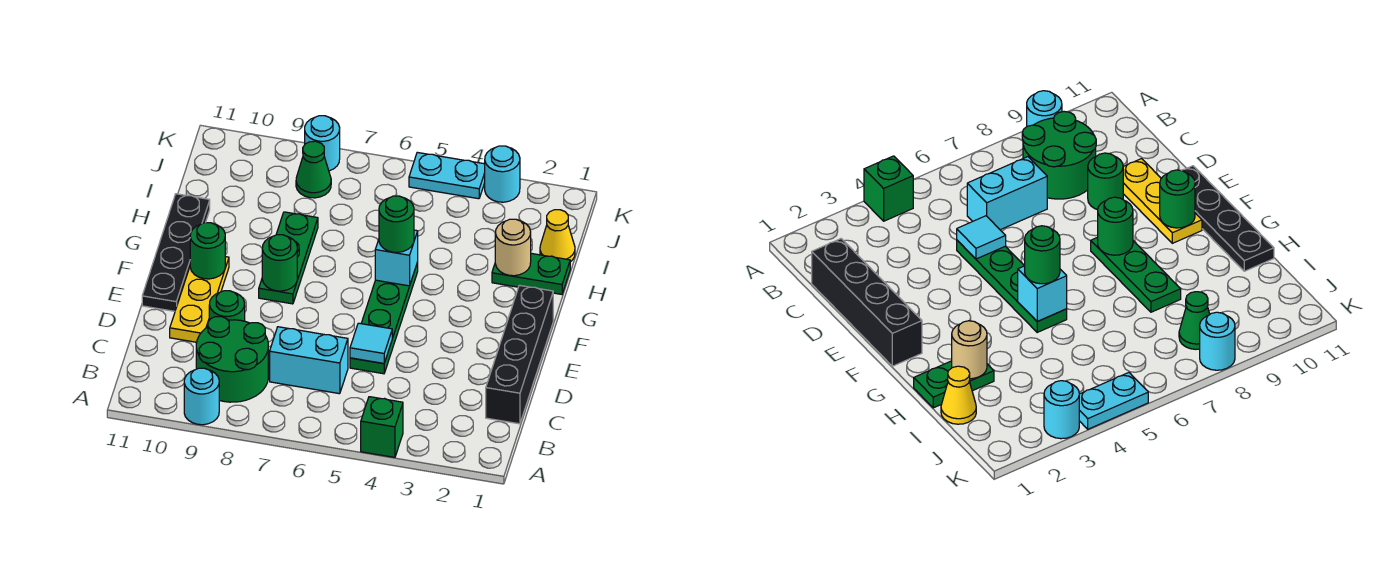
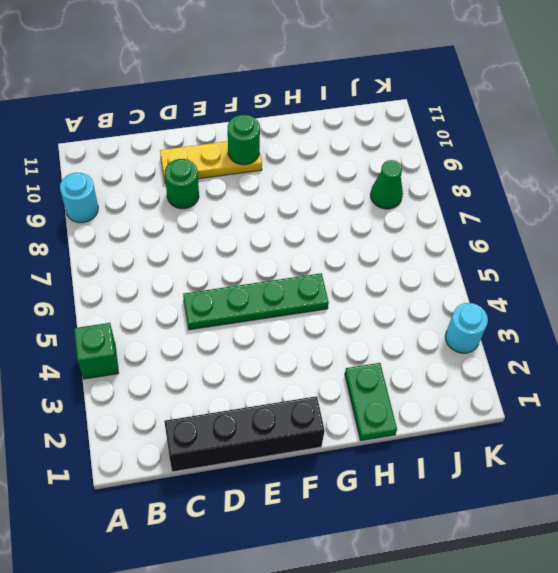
none -> green round brick B8:C9 level 1
none -> cyan brick C6:C7 level 1
none -> black plate E11:H11 level 1

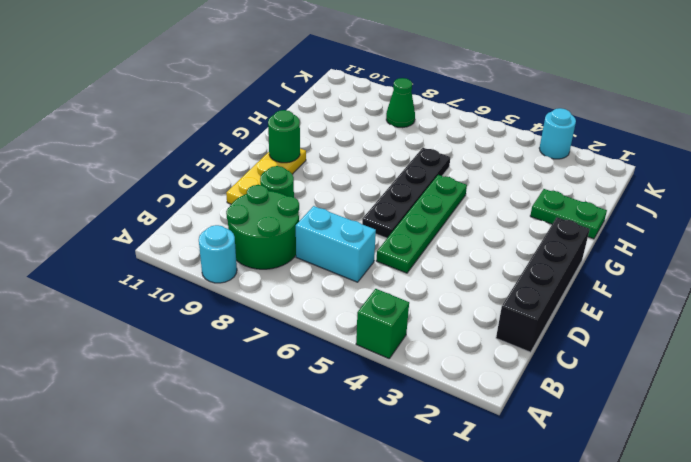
black plate E6:H6 level 1 -> black plate E11:H11 level 1
none -> green plate F8:H8 level 1
none -> yellow cone I1 level 1
none -> cyan plate K4:K5 level 1

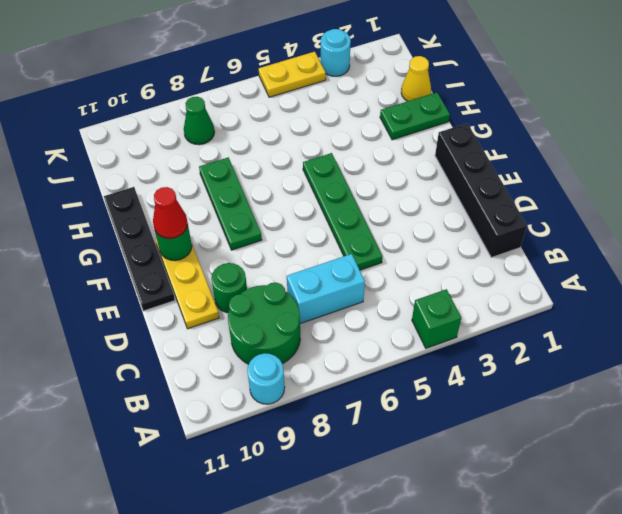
red cone F10 level 3 -> none
yellow plate K4:K5 level 1 -> cyan plate K4:K5 level 1
none -> cyan round brick K8 level 1
none -> cyan tile D5 level 2
none -> green round brick F8 level 2

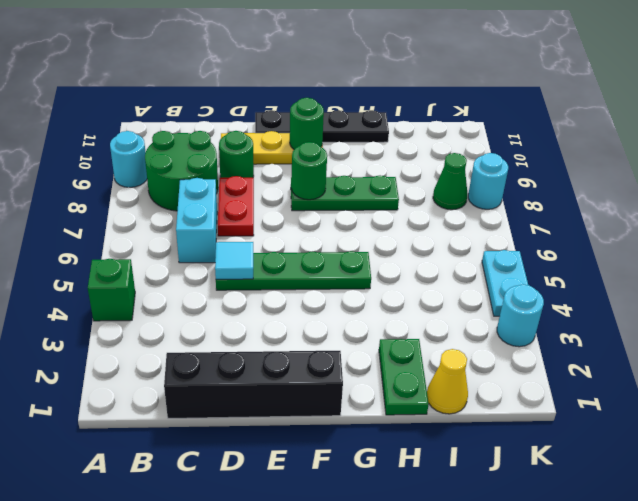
red plate D7:D8 level 1 -> none
none -> cyan brick G5 level 2
none -> tan round brick H2 level 2
none -> green round brick G5 level 3

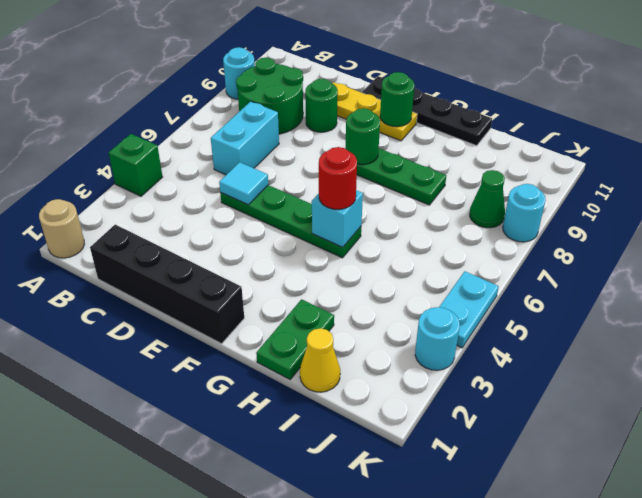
tan round brick A1 level 1 -> tan round brick H2 level 2
red round brick G5 level 3 -> green round brick G5 level 3

